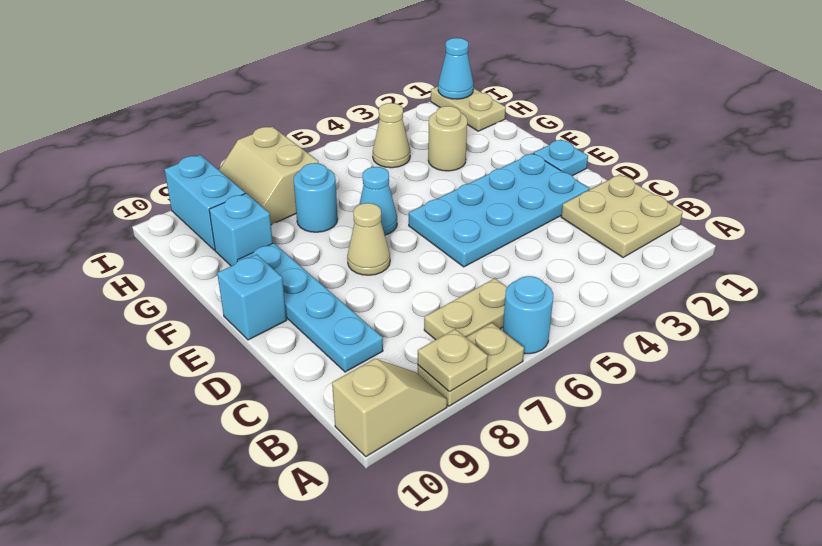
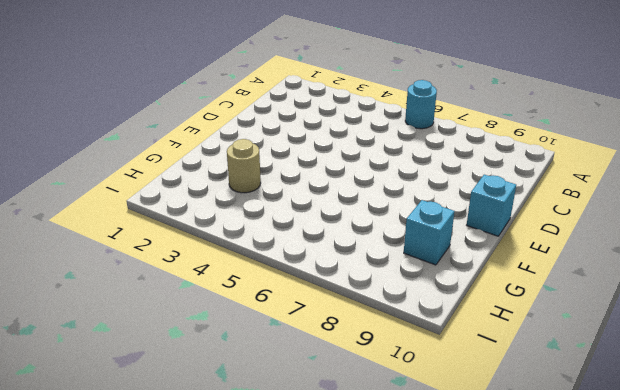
none -> tan plate A7:A8 level 1
none -> tan slope A9:A10 level 1 top 10
none -> tan plate B1:C2 level 1

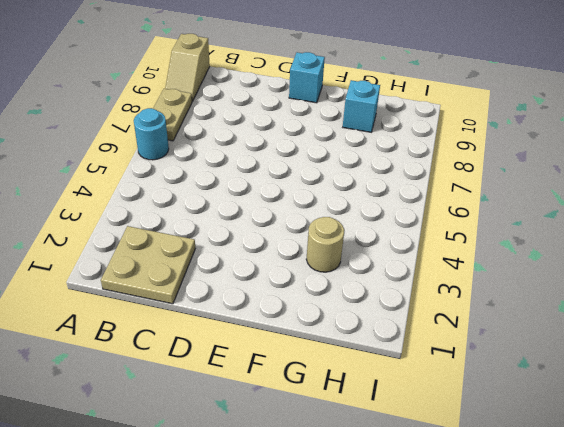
none -> tan plate B6:B7 level 1
none -> cyan plate C9:F9 level 1
none -> cyan plate D2:E5 level 1

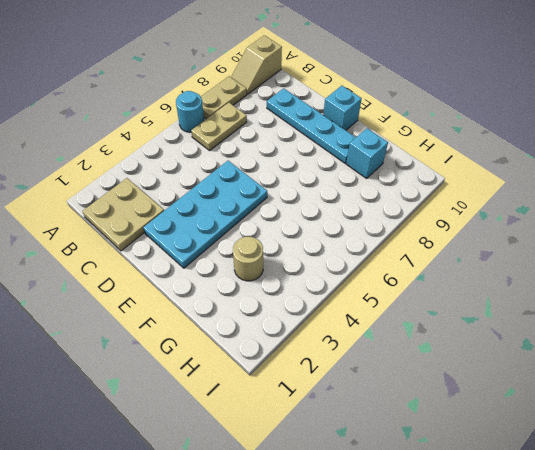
none -> cyan plate E1 level 1
none -> tan cone E7 level 1
none -> cyan cone F6 level 1

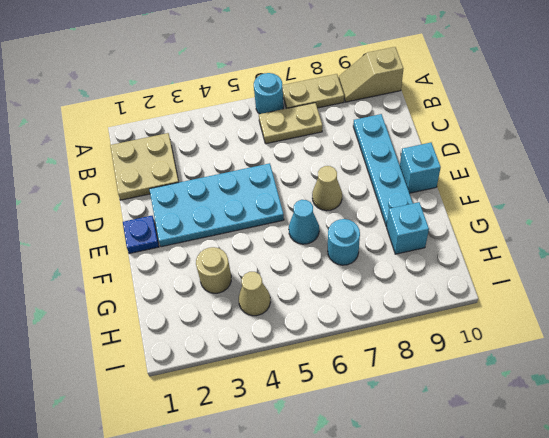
blue plate E1 level 1 -> cyan plate E1 level 1
none -> tan plate H1:I1 level 1
none -> tan slope H7:I8 level 1 top 7
none -> cyan brick H9:I9 level 1

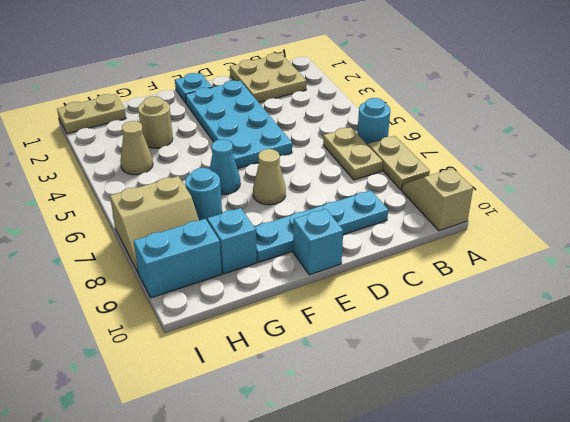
none -> tan plate A8 level 2
none -> cyan cone I1 level 2

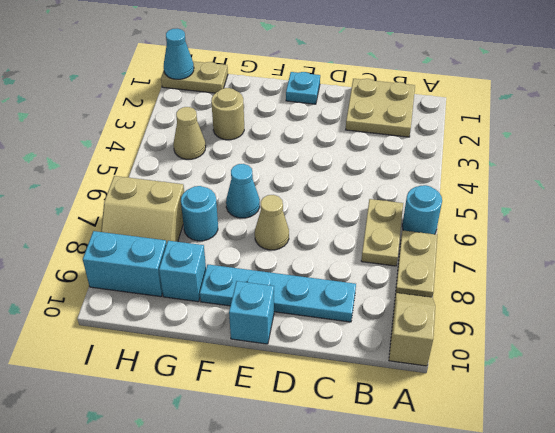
none -> cyan plate D2:E5 level 1
none -> tan plate A8 level 2

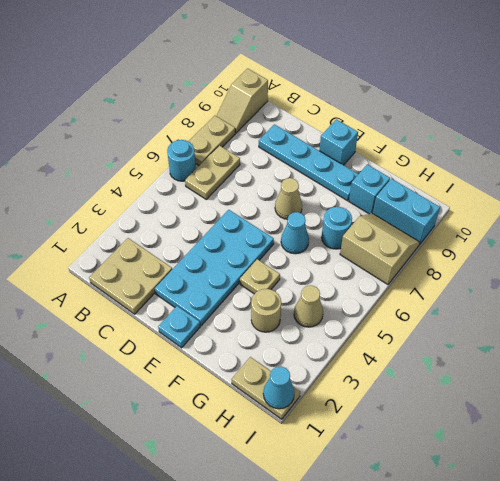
tan plate F4 level 1 -> tan plate A8 level 2

